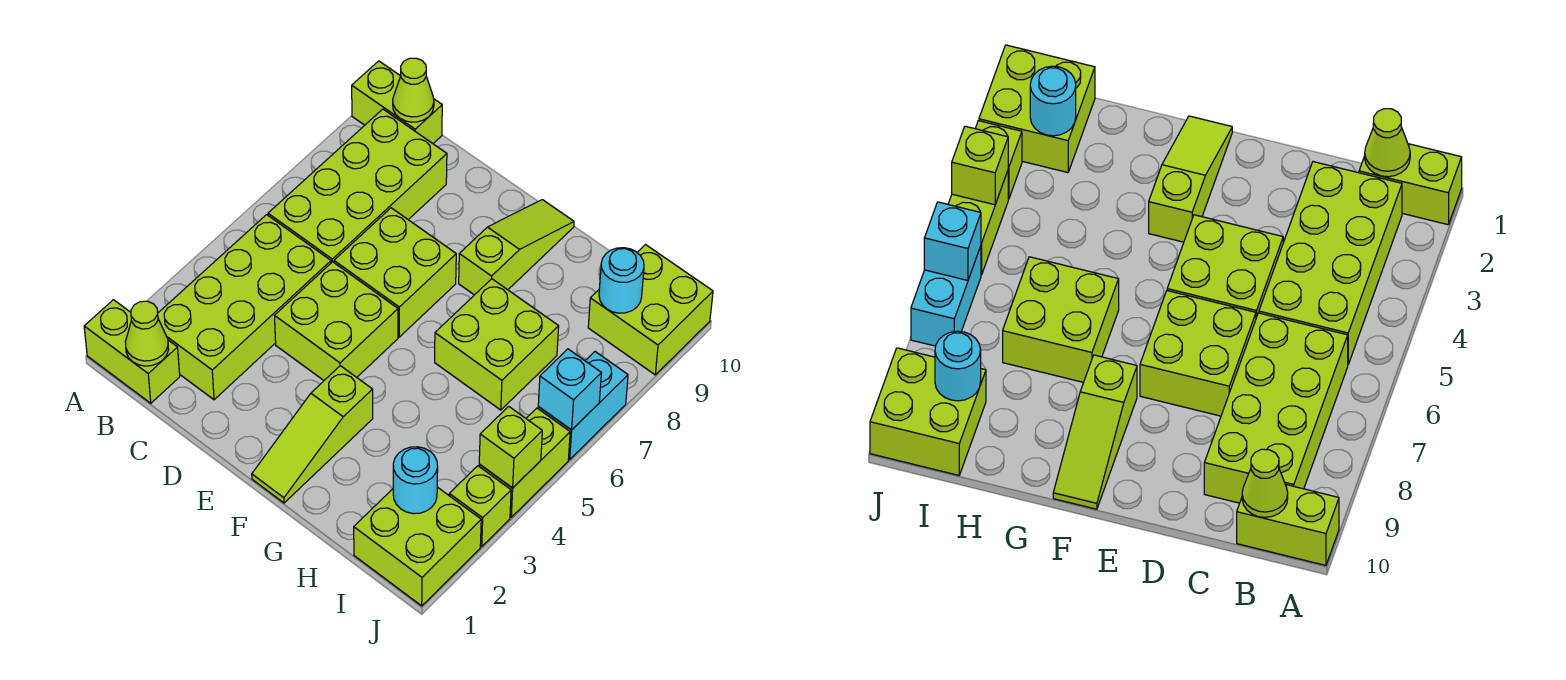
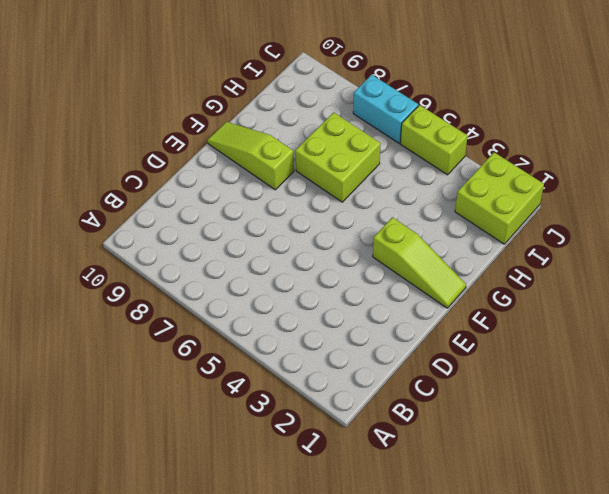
none -> lime brick A1:B1 level 1
none -> lime brick A10:B10 level 1
none -> lime brick B2:C5 level 1

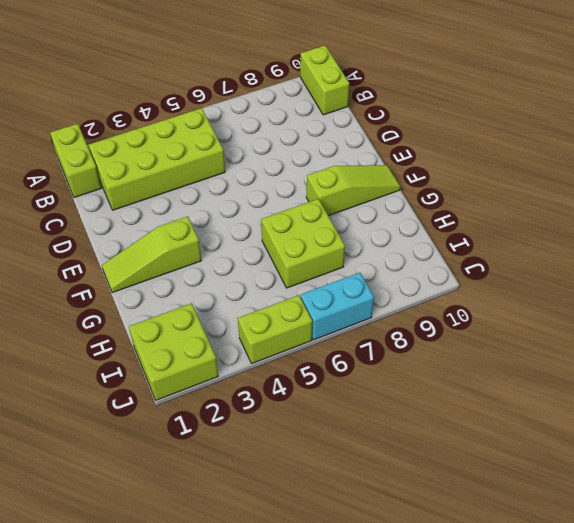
none -> lime brick B6:C9 level 1
none -> lime brick D4:E5 level 1
none -> lime brick D6:E7 level 1

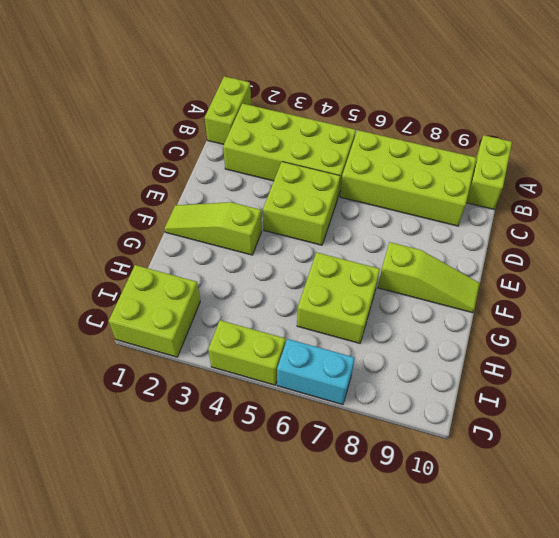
none -> lime brick D6:E7 level 1
none -> lime brick I9:J10 level 1
none -> lime brick J3 level 1

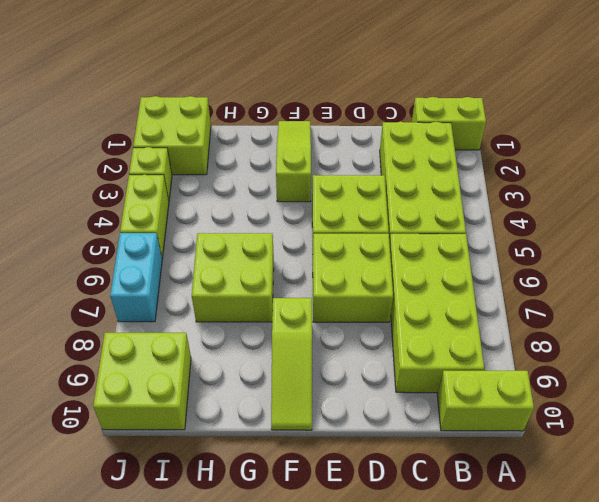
none -> lime cone B1 level 2
none -> lime cone B10 level 2
none -> cyan round brick I2 level 2

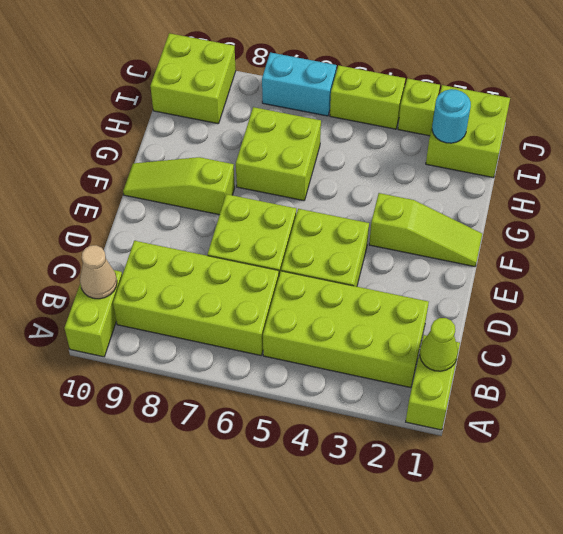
tan cone B10 level 2 -> lime cone B10 level 2
none -> cyan round brick I9 level 2
none -> lime brick J4 level 2
none -> cyan brick J6 level 2

